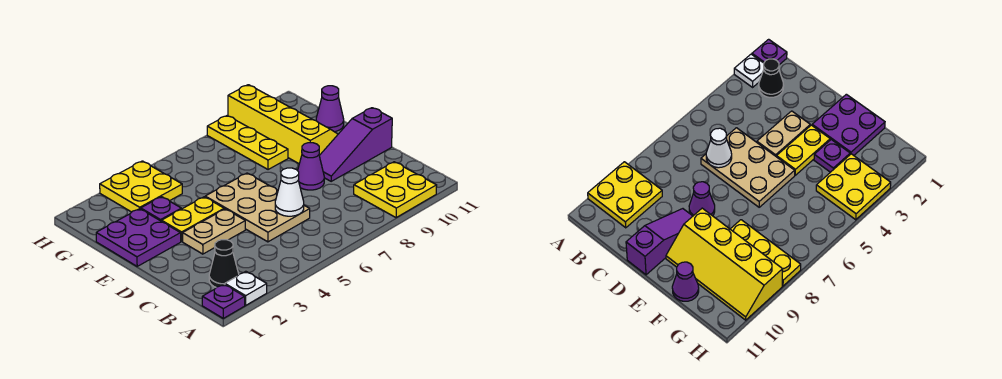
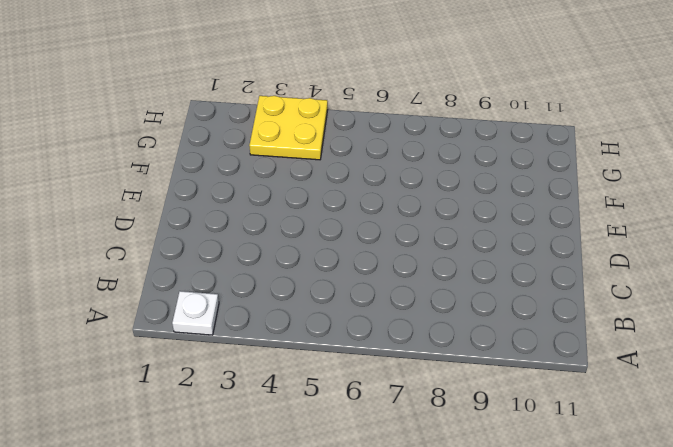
none -> purple plate A1 level 1
none -> yellow plate A9:B10 level 1
none -> black cone B2 level 1

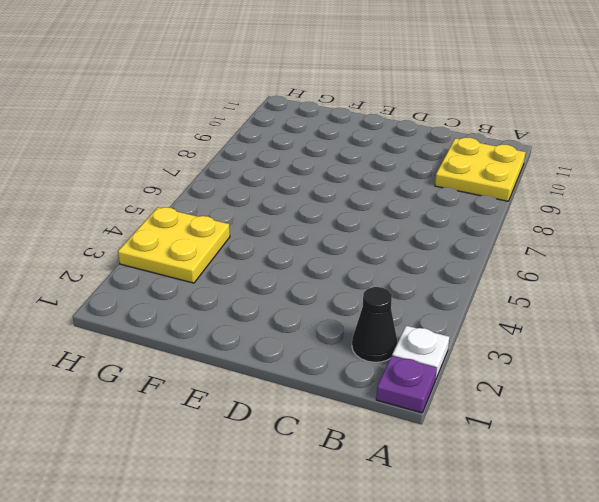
none -> tan plate C5:E6 level 1
none -> tan plate D3:D4 level 1
none -> purple cone D8 level 1

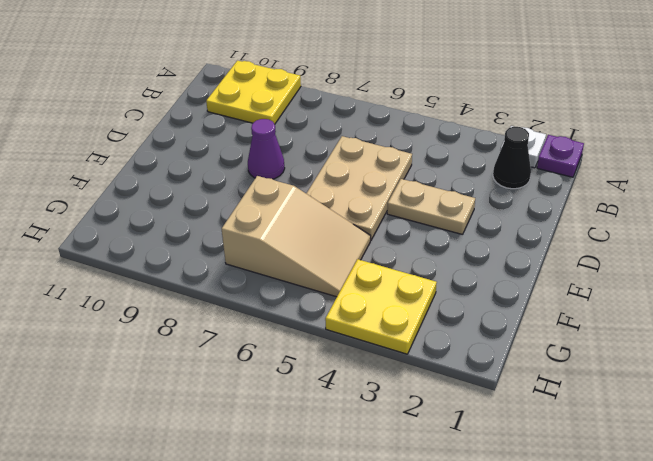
tan slope F5:G7 level 1 top 7 -> none
none -> purple slope D9:D11 level 1 top 11
none -> purple plate E1:F2 level 1
none -> yellow plate E3:E4 level 1

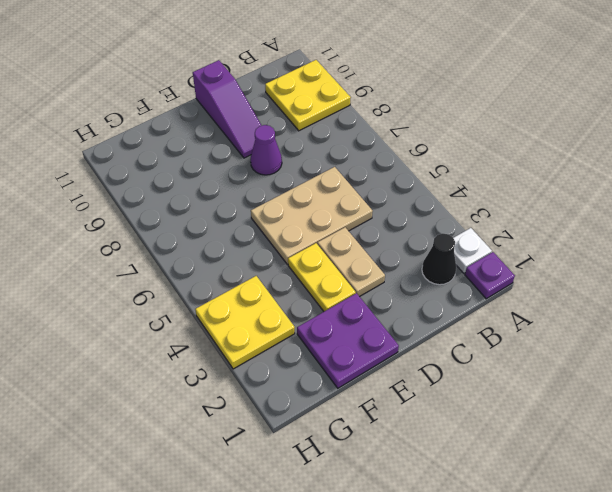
none -> yellow slope E9:H10 level 1 top 9
none -> purple plate F3 level 1
none -> yellow plate F8:H8 level 1

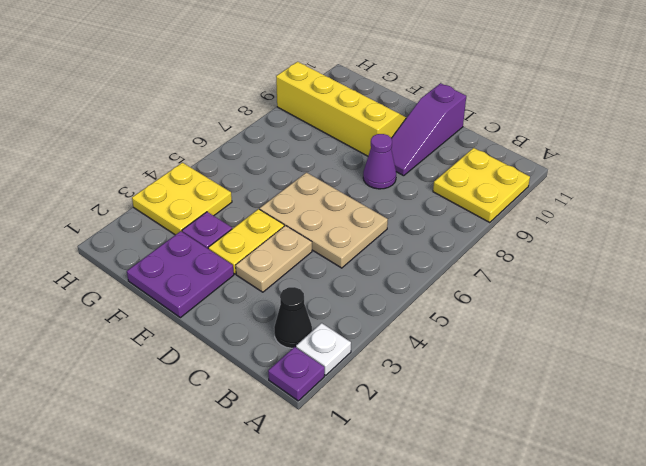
none -> yellow plate F8:H8 level 1
none -> purple cone F11 level 1
none -> white cone C6 level 2

